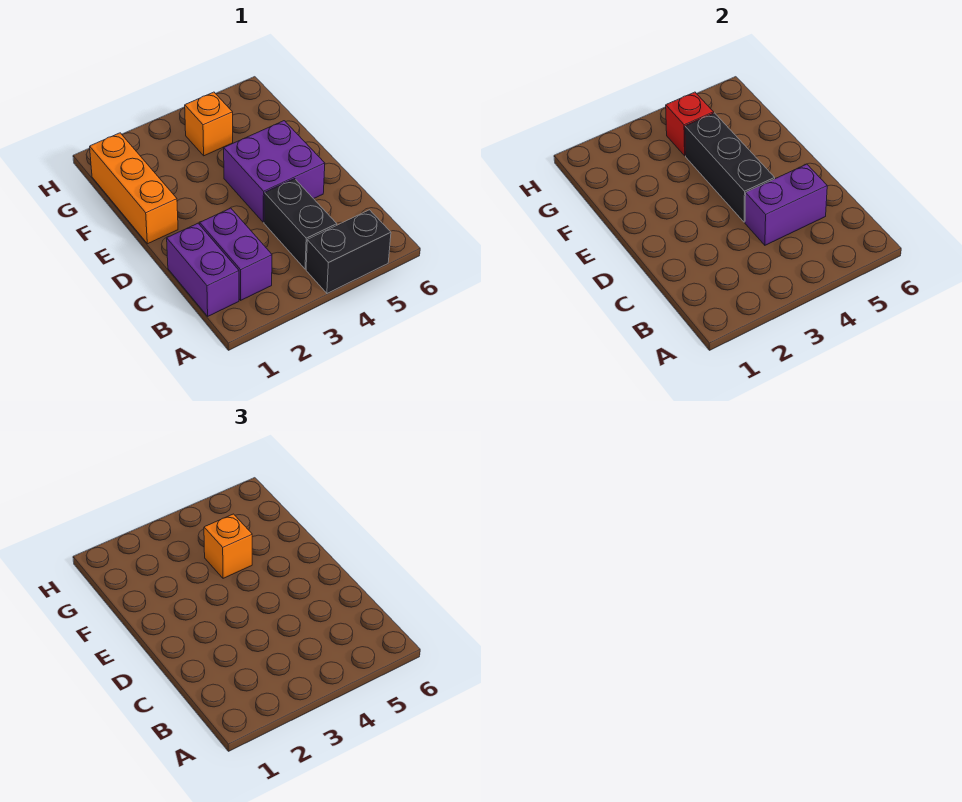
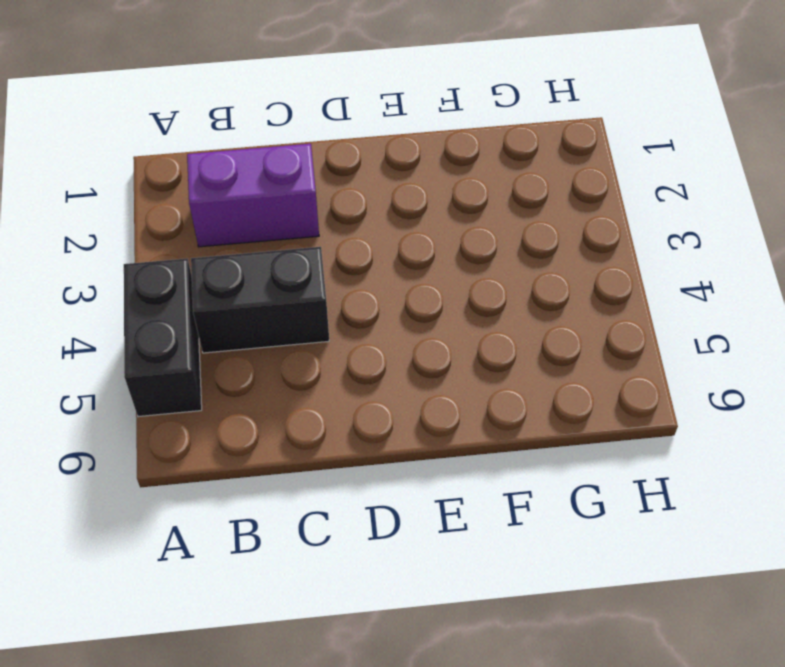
none -> purple brick B1:C1 level 1
none -> purple brick D4:E5 level 1

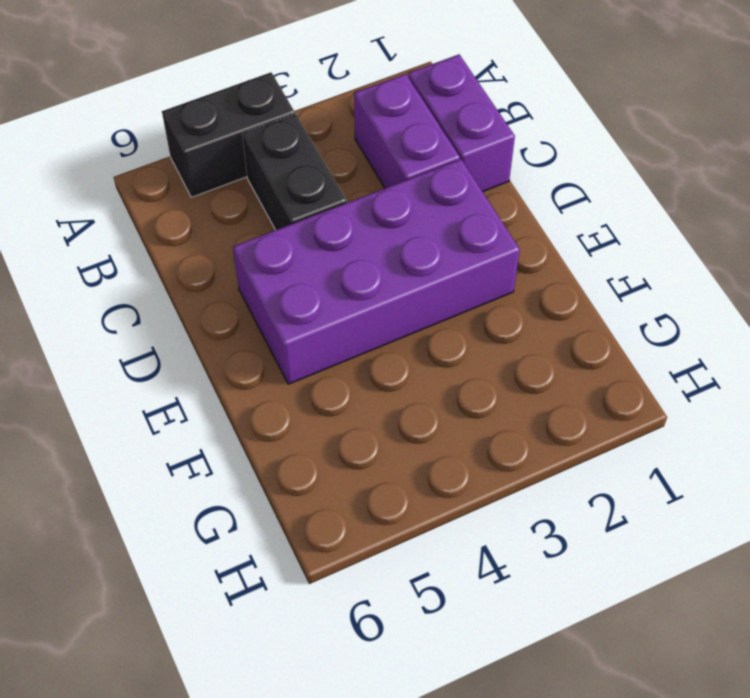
purple brick D2:E5 level 1 -> purple brick D4:E5 level 1
none -> orange brick E1:G1 level 1
none -> orange brick G4 level 1

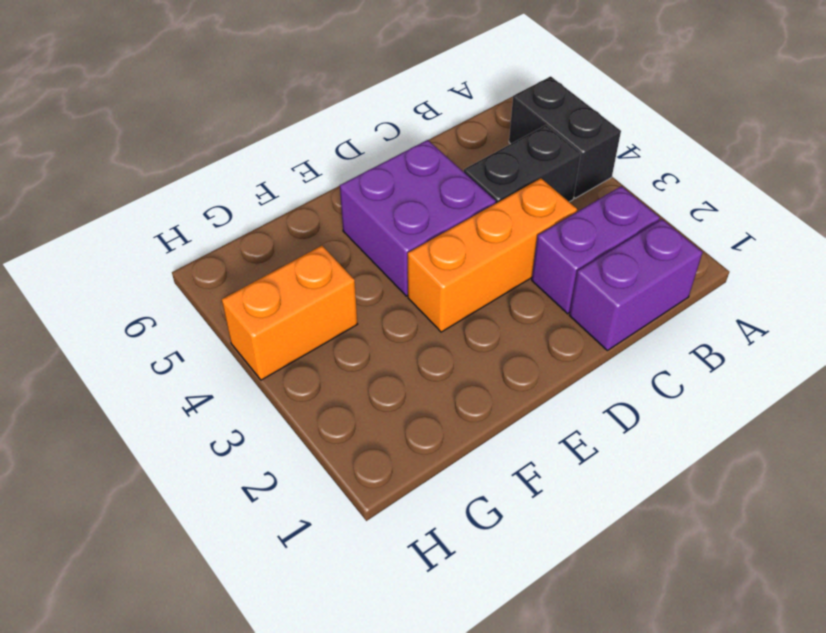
orange brick C3:E3 level 1 -> orange brick E1:G1 level 1
orange brick G4:H4 level 1 -> orange brick G4 level 1
none -> purple brick C4:C5 level 2
none -> black brick D4:F4 level 2

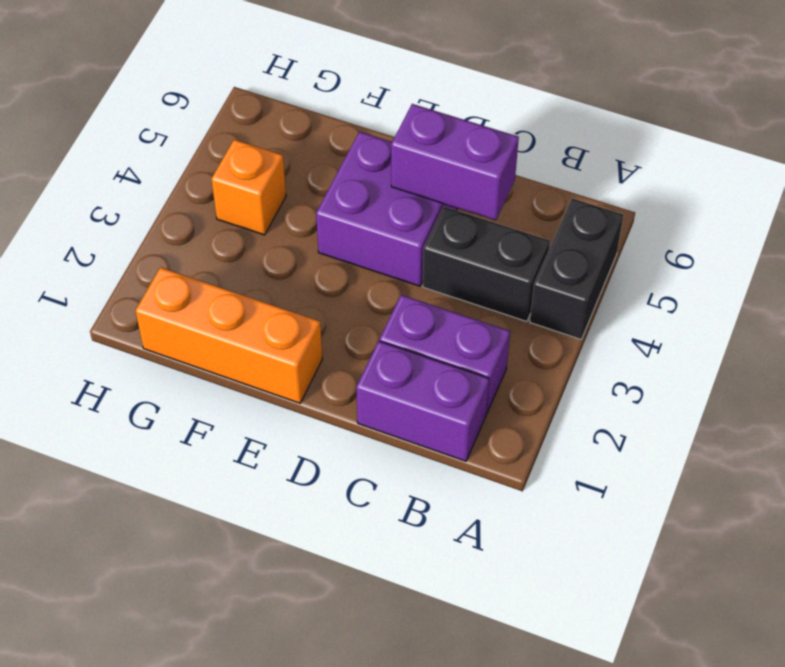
purple brick C5:D5 level 2 -> purple brick C4:C5 level 2
none -> black brick D4:F4 level 2
none -> red brick G4 level 2

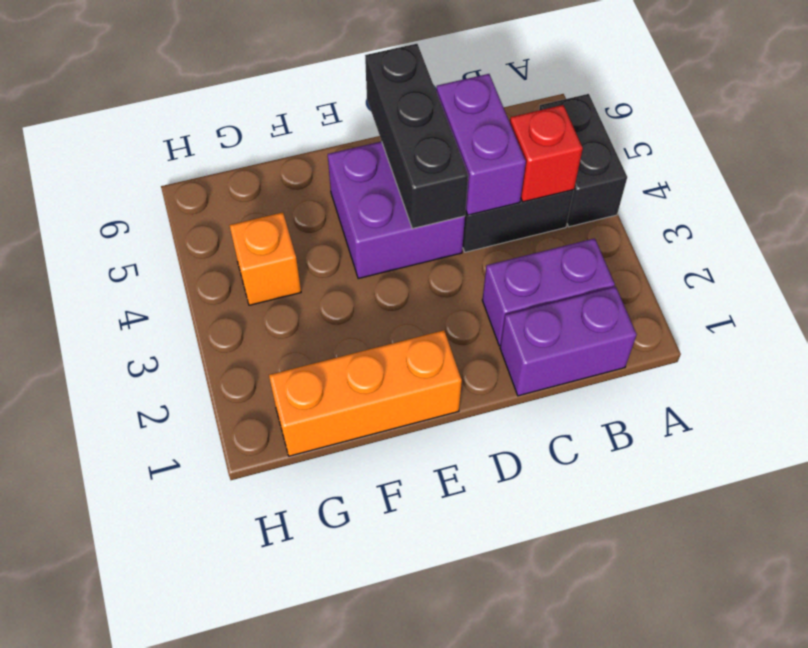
red brick B4 level 2 -> red brick G4 level 2
black brick D4:D6 level 2 -> black brick D4:F4 level 2
none -> orange brick F4 level 3

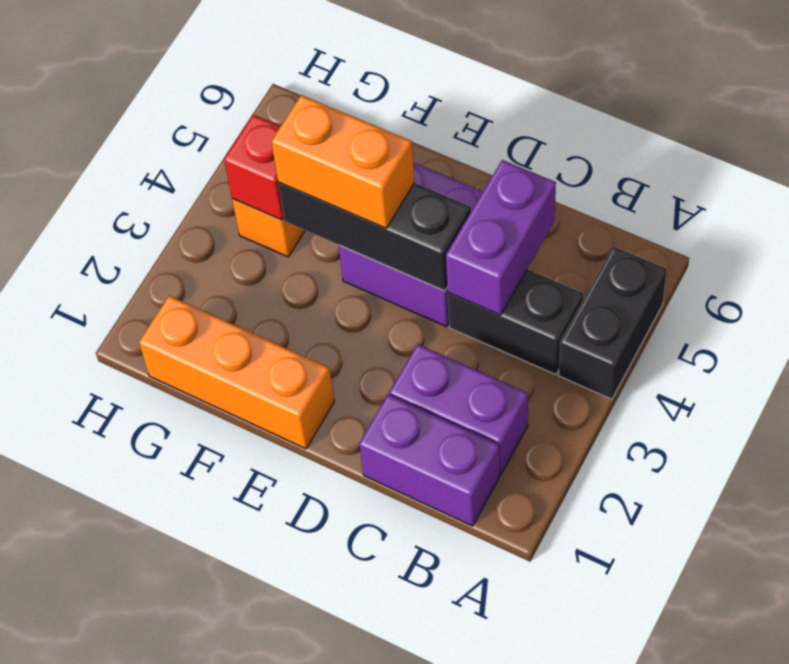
orange brick E4:F4 level 3 -> orange brick F4 level 3

